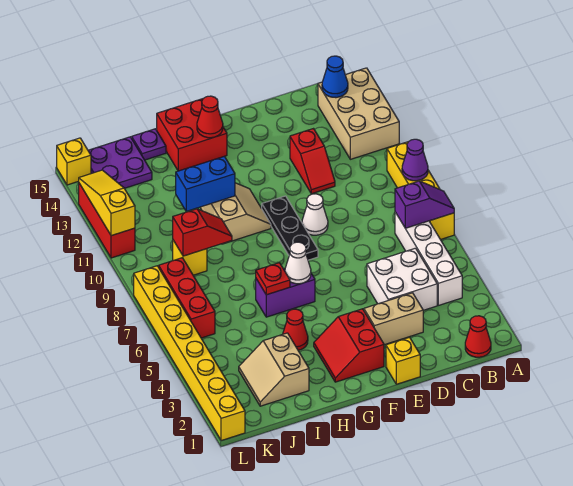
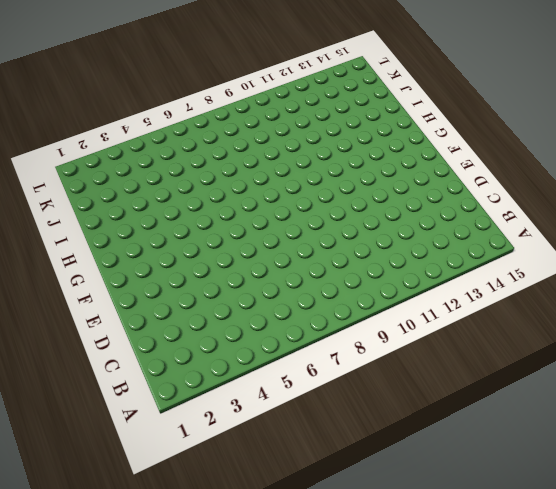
none -> yellow brick A7:A10 level 1
none -> tan brick A12:B14 level 1
none -> red cone B1 level 1
none -> white brick B4:B7 level 1

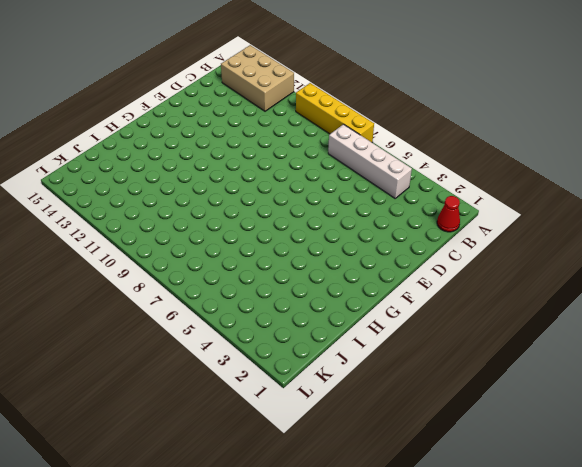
none -> white brick C4:D5 level 1
none -> tan brick D3:E3 level 1
none -> red slope D11:D12 level 1 top 12
none -> yellow brick E1 level 1

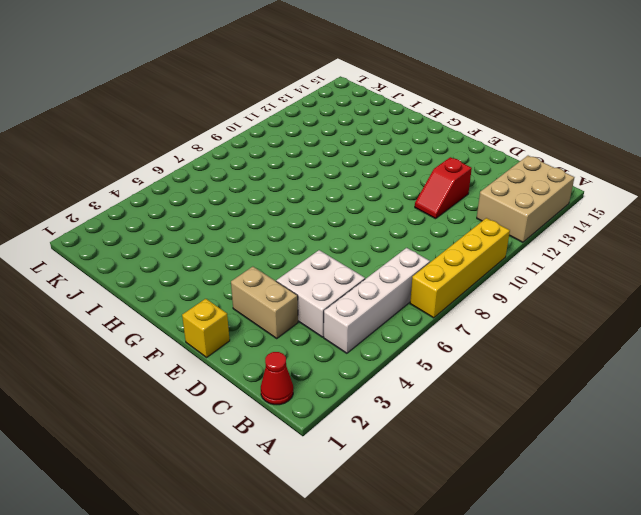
none -> white cone E9 level 1
none -> red slope F2:G3 level 1 top F
none -> black plate F8:F10 level 1
none -> purple brick G6:H6 level 1

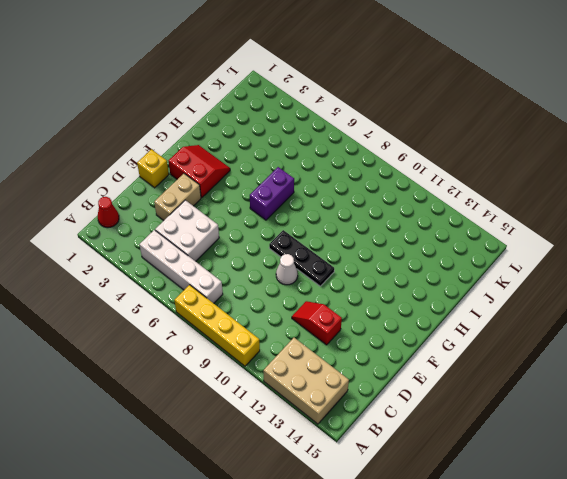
none -> tan slope G10:H11 level 1 top H
none -> red brick G14:H15 level 1
none -> red cone H4 level 1
none -> tan slope I2:J3 level 1 top I

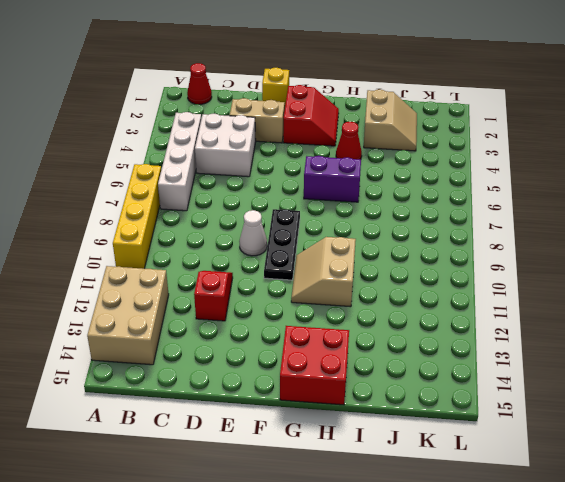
none -> purple plate I15 level 1
none -> yellow brick J9 level 1
none -> purple plate J14:K15 level 1
none -> red brick K6:K8 level 1

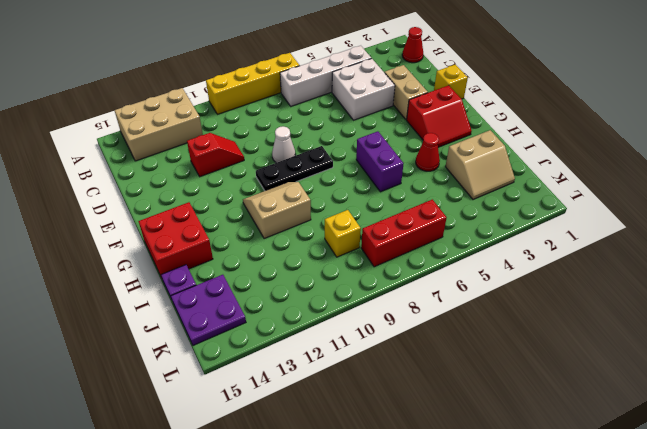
none -> yellow brick L1:L8 level 1
none -> red brick L11:L13 level 1
none -> yellow brick L15 level 1
none -> purple slope A7:B7 level 2 top B

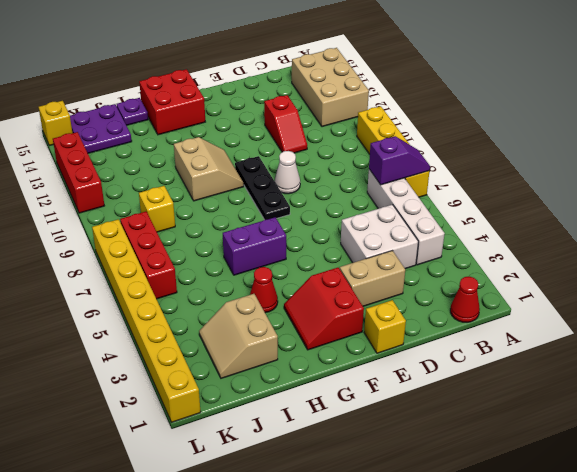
none -> purple cone A9 level 2
none -> blue cone B14 level 2
none -> white cone G6 level 2
none -> red cone G14 level 2

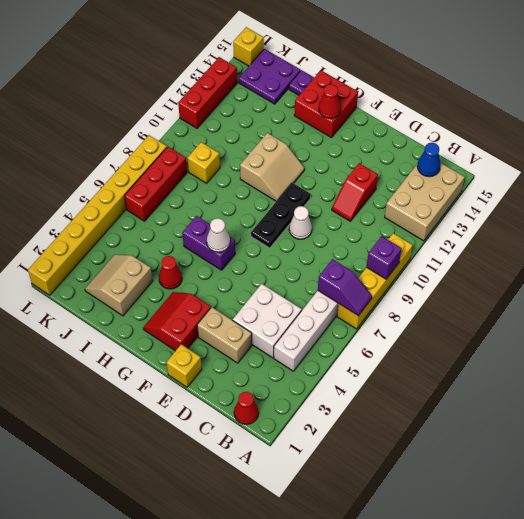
purple brick A9 level 2 -> purple cone A9 level 2
none -> red plate H6 level 2
none -> blue brick H11:I11 level 2
none -> red slope I9:J9 level 2 top J
none -> yellow slope L11:L13 level 2 top 11

